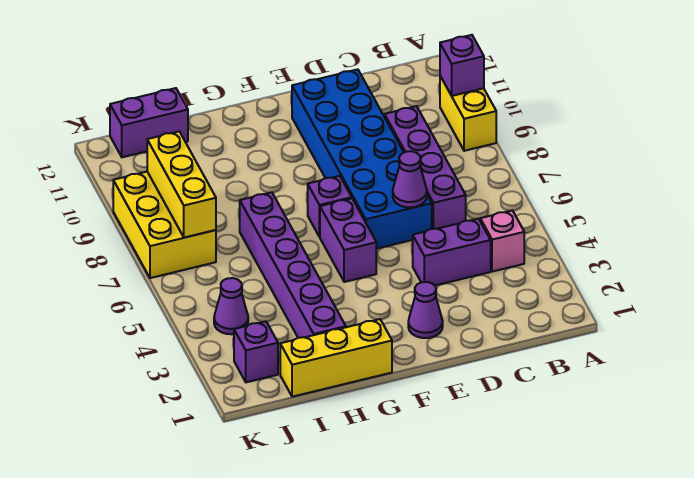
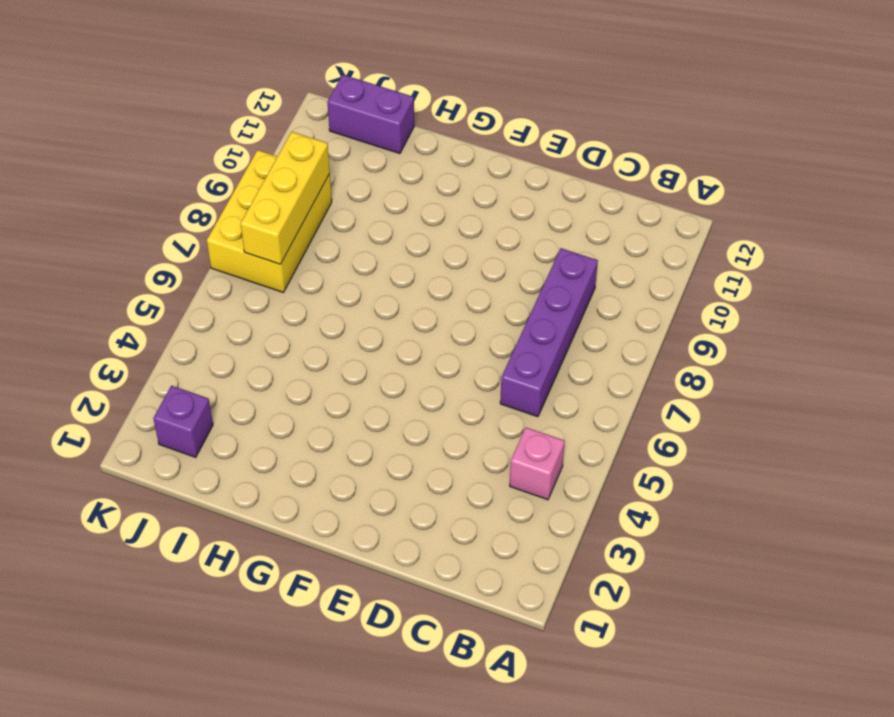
none -> yellow brick A9:A10 level 1
none -> purple brick C4:D4 level 1
none -> blue brick D6:E11 level 1

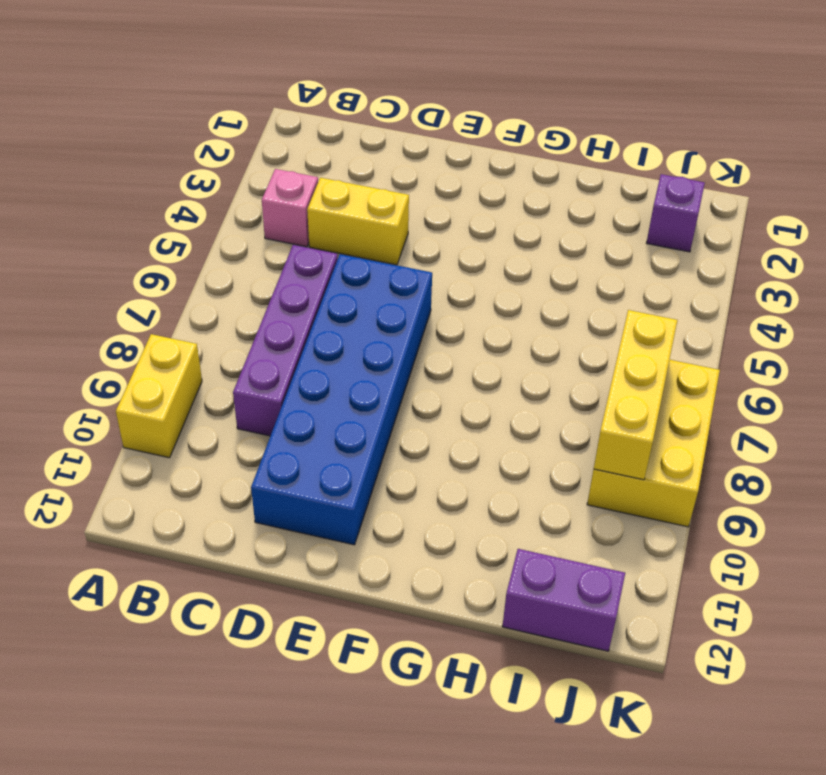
yellow brick C4:D4 level 1 -> purple brick C4:D4 level 1
none -> purple cone E2 level 1
none -> purple brick F5:F6 level 1
none -> purple brick F7 level 1

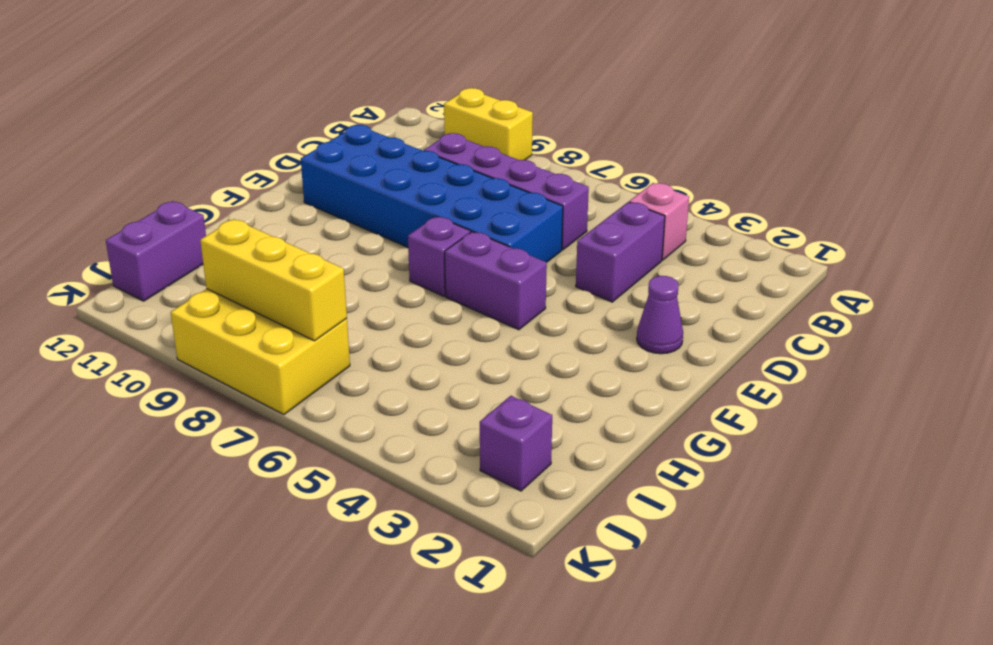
none -> yellow brick G1:I1 level 1
none -> purple brick H2:H7 level 1
none -> purple cone J4 level 1

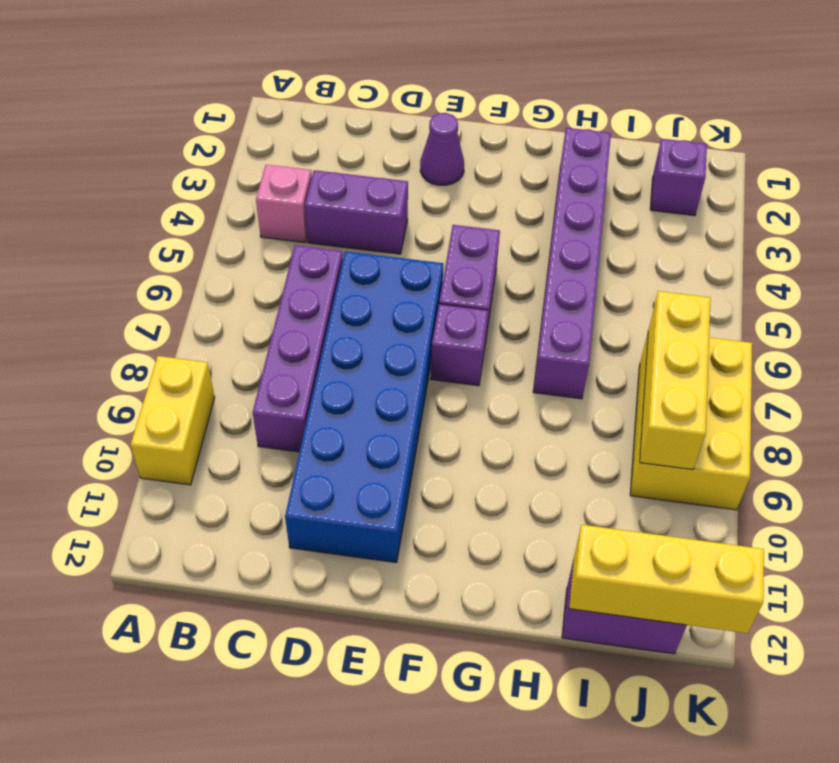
yellow brick I12:K12 level 2 -> yellow brick G1:I1 level 1
none -> purple cone J4 level 1
none -> purple brick A10 level 2
none -> purple cone D6 level 2

